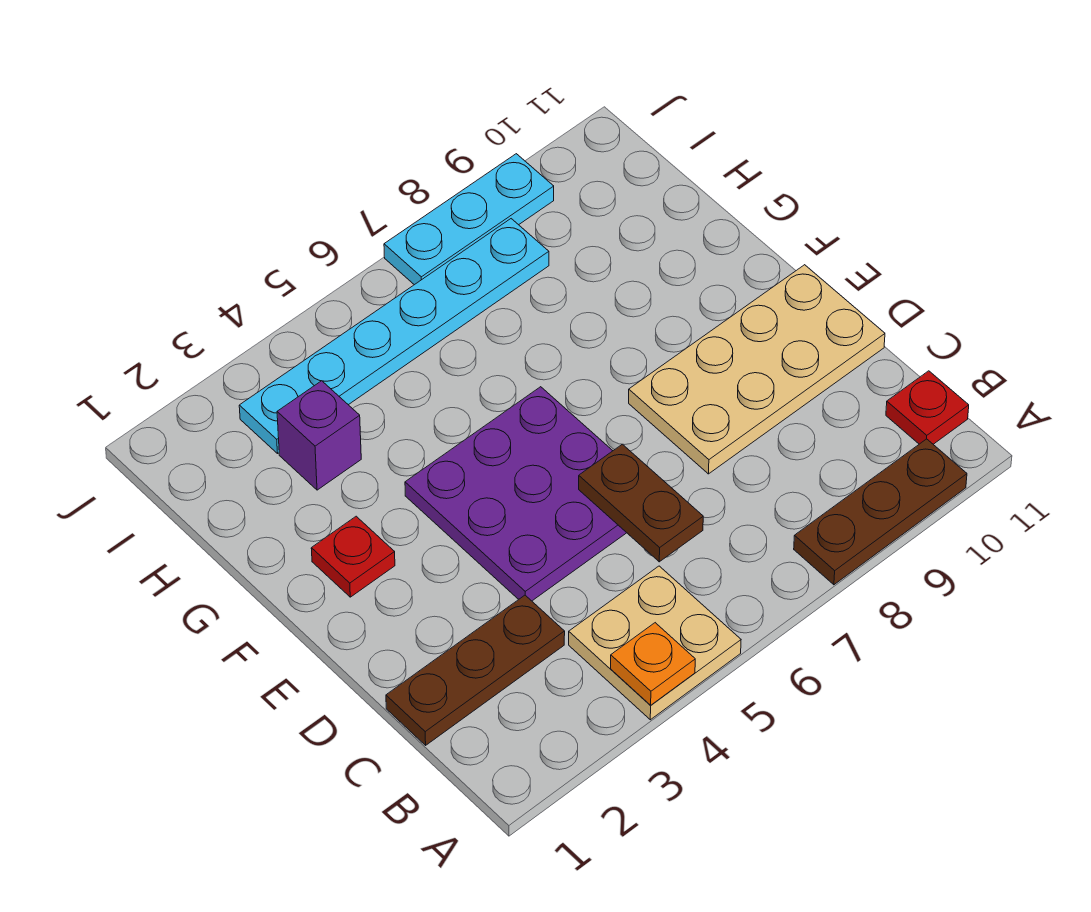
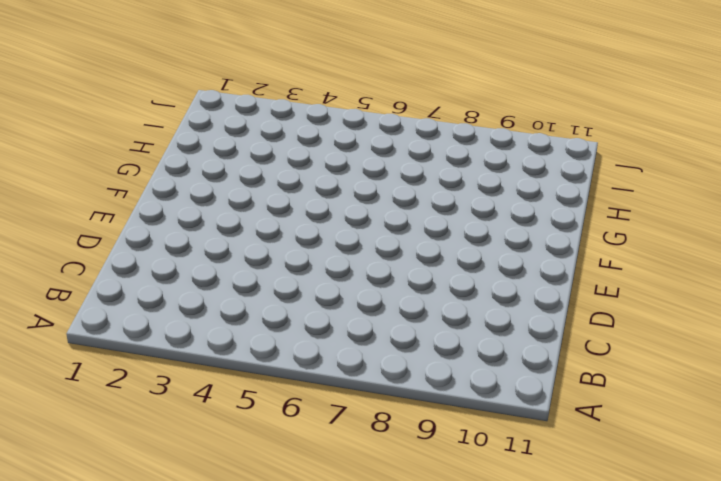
none -> tan plate A4:B5 level 1
none -> brown plate A8:A10 level 1
none -> red plate B11 level 1

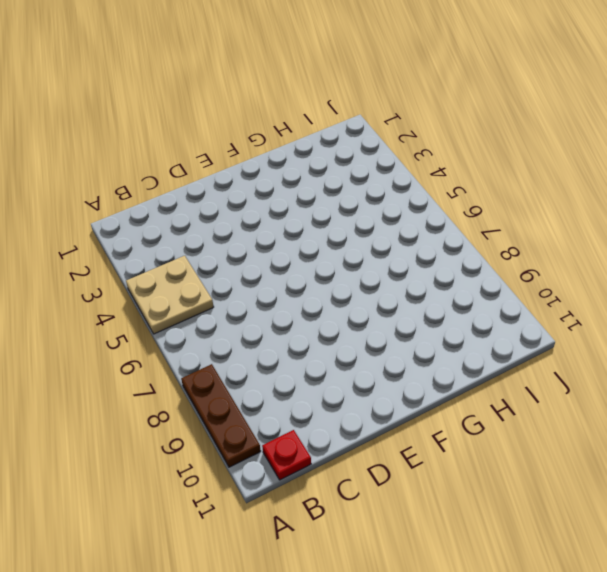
none -> brown plate C1:C3 level 1
none -> purple plate D4:F6 level 1
none -> tan plate D8:E11 level 1

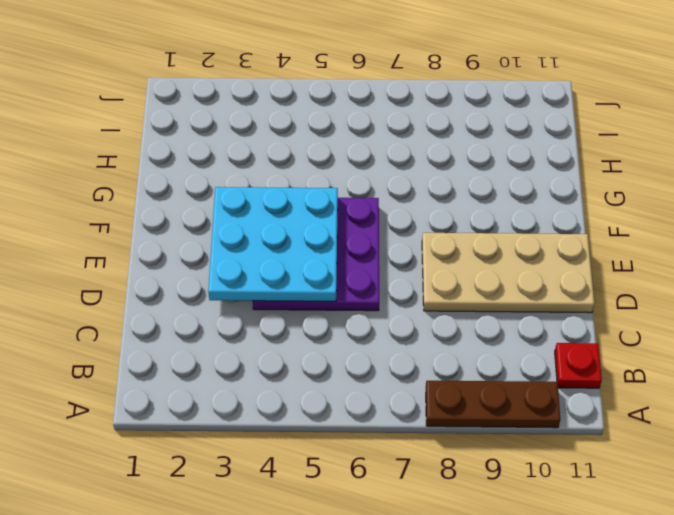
cyan plate D3:F5 level 2 -> none
none -> tan plate A4:B5 level 1
none -> brown plate C1:C3 level 1
none -> red plate F2 level 1

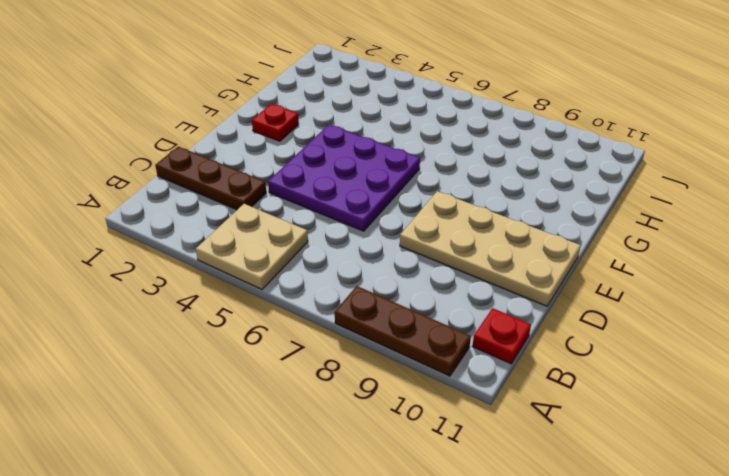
none -> purple brick H3 level 1
none -> cyan plate I3:I8 level 1
none -> cyan plate J7:J9 level 1

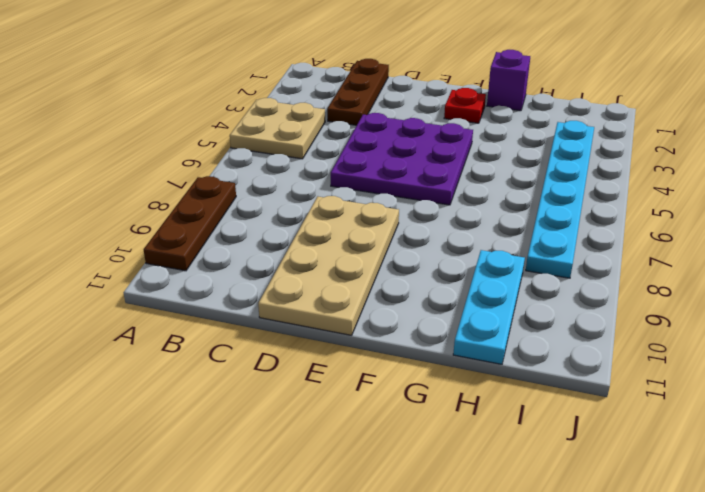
purple brick G1 level 1 -> purple brick H3 level 1
cyan plate H9:H11 level 1 -> cyan plate J7:J9 level 1
none -> red plate B11 level 1
none -> orange plate A4 level 2
none -> brown plate C6:D6 level 2

